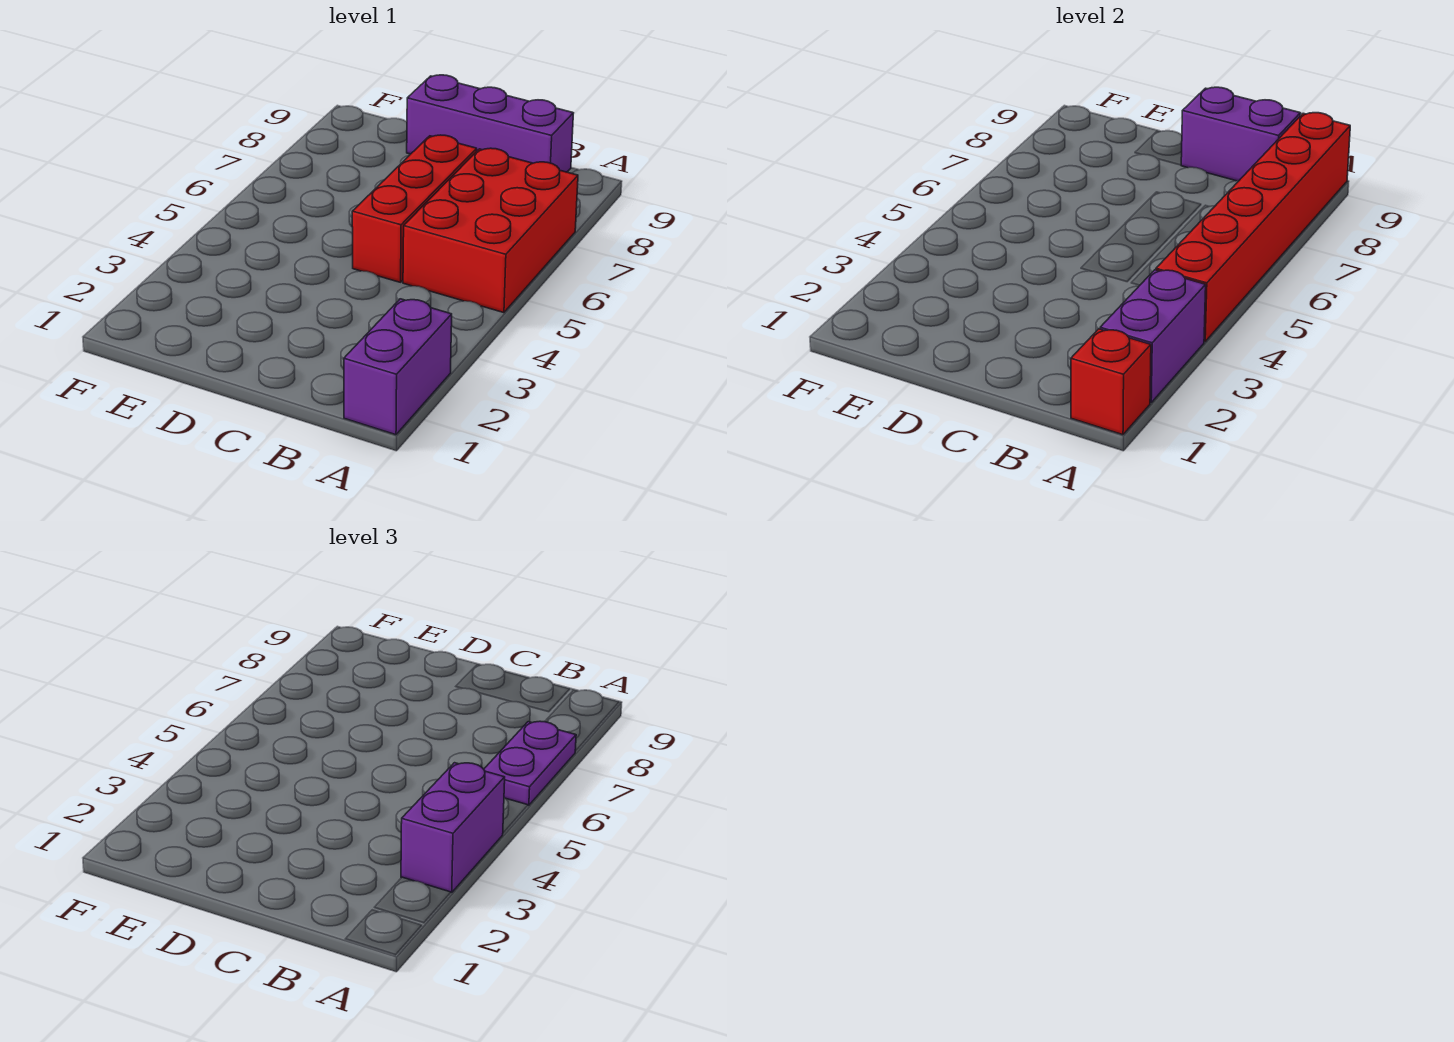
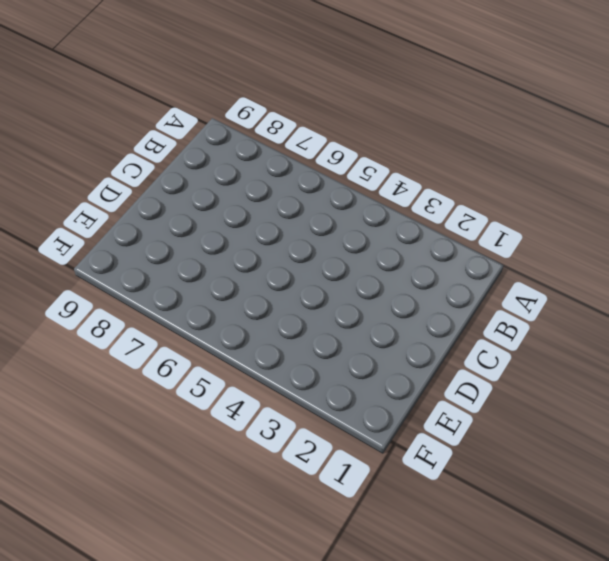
none -> purple brick A1:A2 level 1
none -> red brick A5:B7 level 1

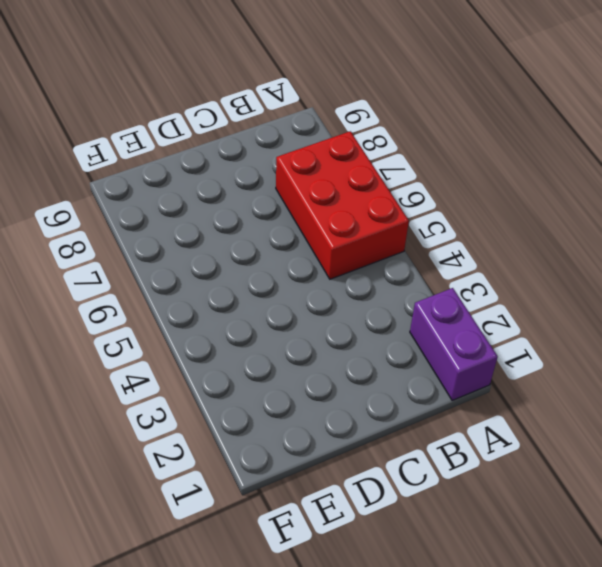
none -> purple brick B9:D9 level 1
none -> red brick C5:C7 level 1

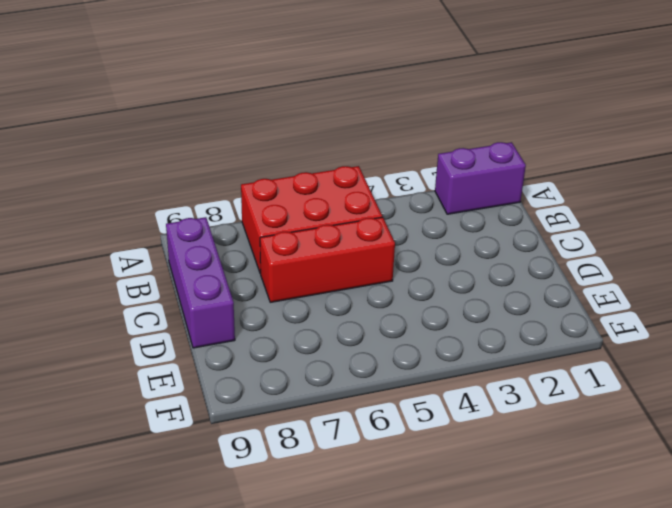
none -> red brick A1 level 2
none -> purple brick A2:A3 level 2

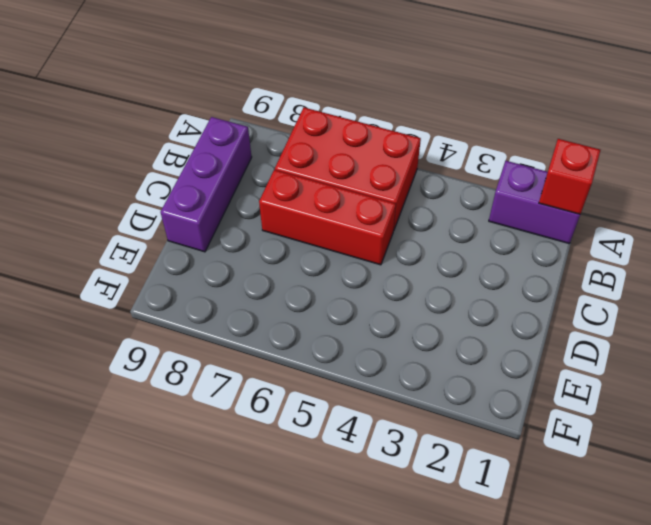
none -> purple brick A2:A3 level 2
none -> red brick A4:A9 level 2

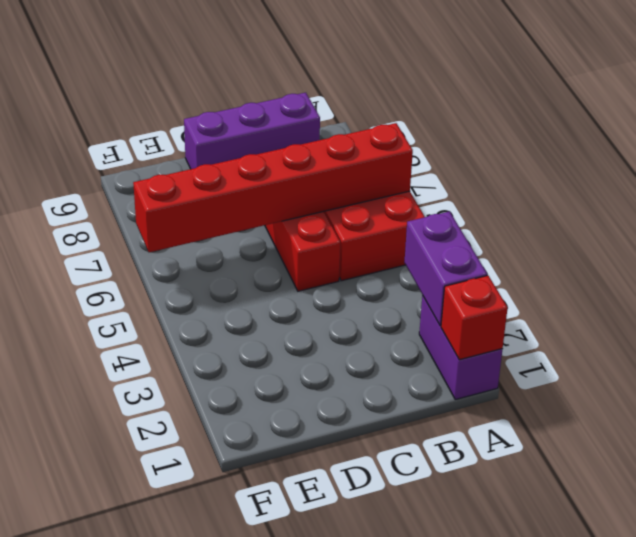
red brick A6:F6 level 2 -> red brick A4:A9 level 2
none -> purple brick B9:C9 level 2
none -> purple brick A3:A4 level 3

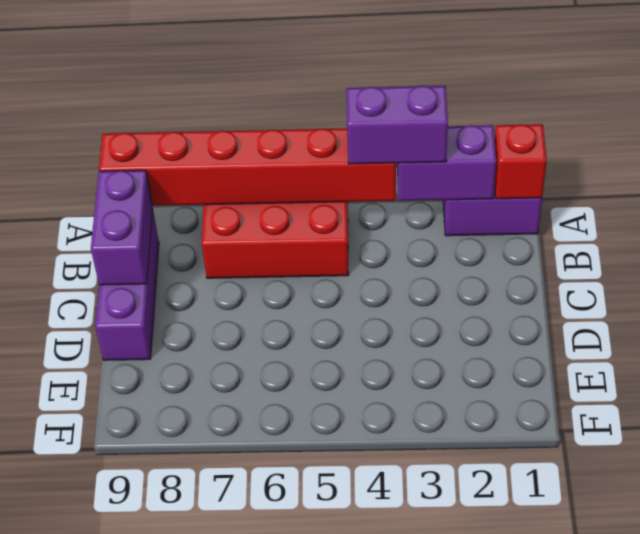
none -> red brick C5:C7 level 1
none -> purple plate A6:A7 level 3

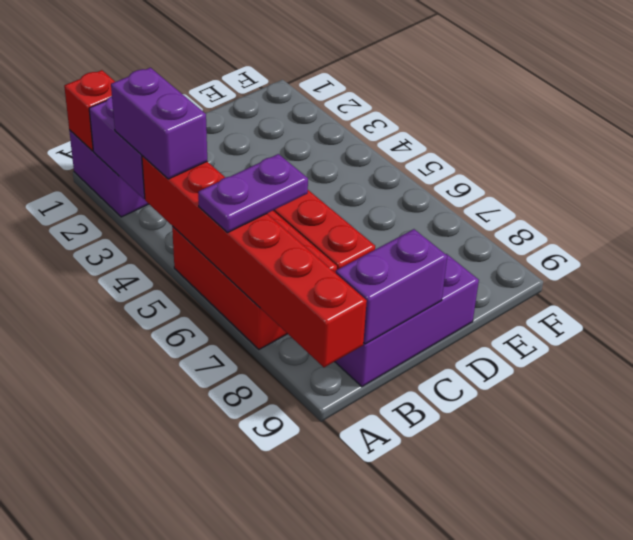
purple plate A6:B6 level 3 -> purple plate A6:A7 level 3

